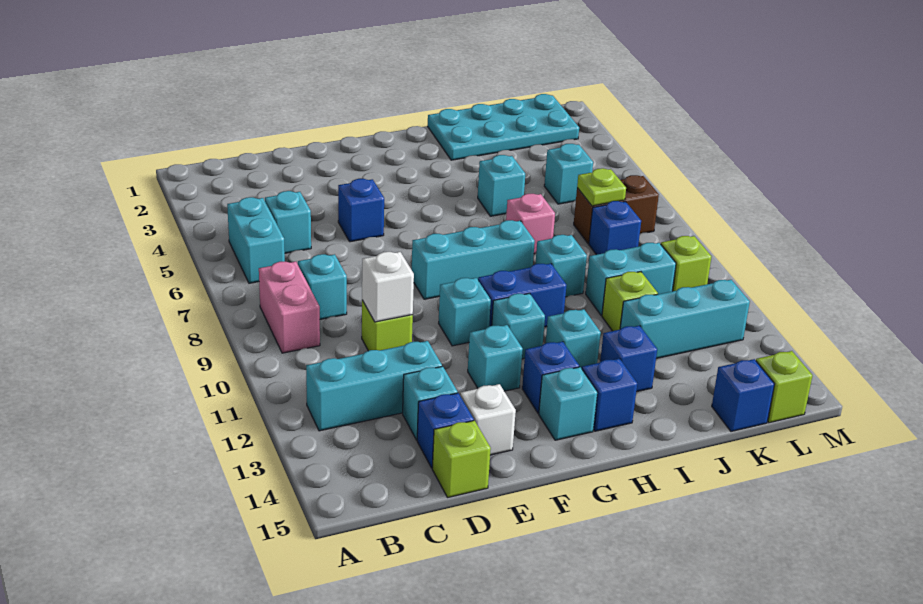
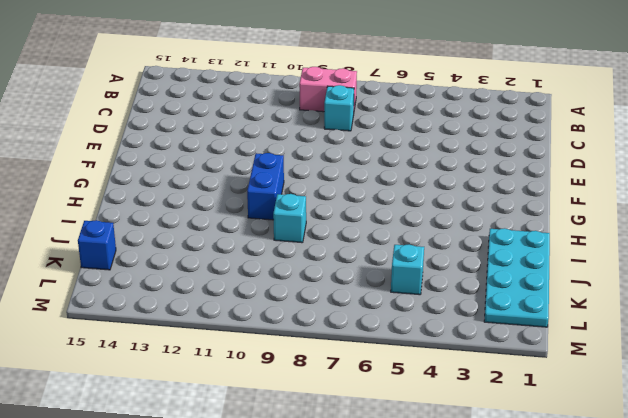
none -> cyan brick B5:B6 level 1
none -> cyan brick B12:D12 level 1
none -> cyan brick C5 level 1
none -> lime brick D10 level 1

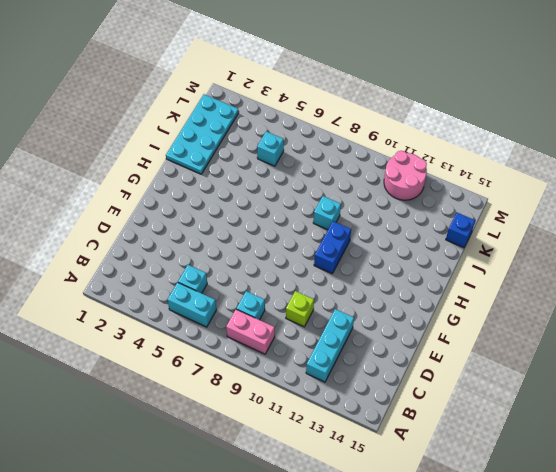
pink round brick L11:M12 level 1 -> cyan brick J12:L12 level 1
none -> cyan brick D13 level 1
none -> blue brick D14 level 1
none -> lime brick D15 level 1
none -> blue brick E5 level 1

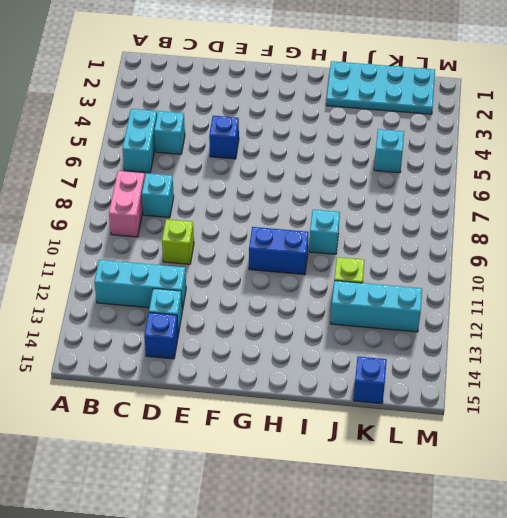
none -> lime brick D15 level 1
none -> white brick E14 level 1
none -> cyan brick F8:H8 level 1
none -> cyan brick F10 level 1

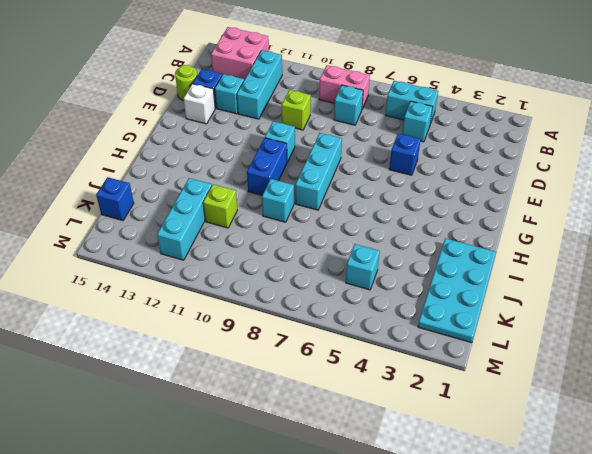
pink brick A13:B14 level 1 -> none
lime round brick D15 level 1 -> lime brick D15 level 1
none -> cyan brick F12 level 1
none -> cyan brick G11 level 1
none -> blue brick G13 level 1
none -> cyan brick G14 level 1

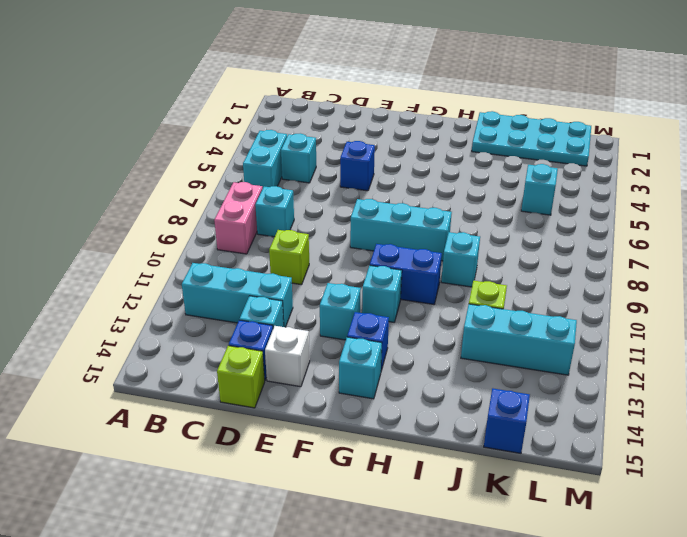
none -> cyan brick F10 level 1
none -> cyan brick H12 level 1
none -> blue brick H14 level 1
none -> cyan brick I5 level 1

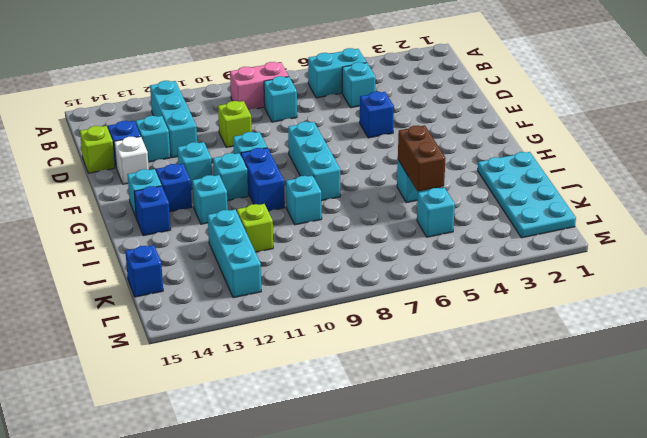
brown brick I5:J5 level 2 -> brown brick K7:L7 level 1
none -> pink brick I7 level 1
none -> blue brick I13 level 1
none -> cyan brick J10:K10 level 1
none -> blue brick K8 level 1

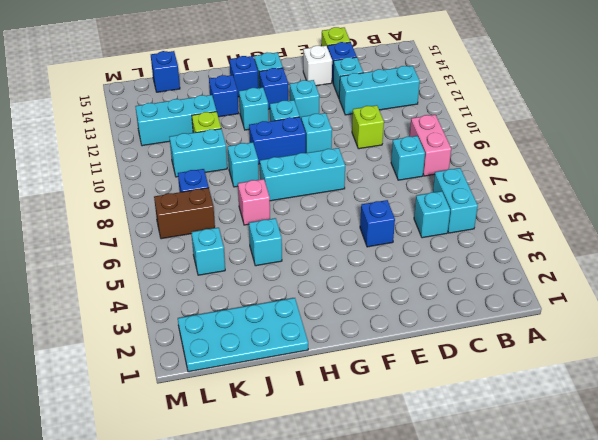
none -> lime brick L10 level 1
none -> lime brick L15 level 1
none -> white brick D10 level 2
none -> lime plate K7 level 2

